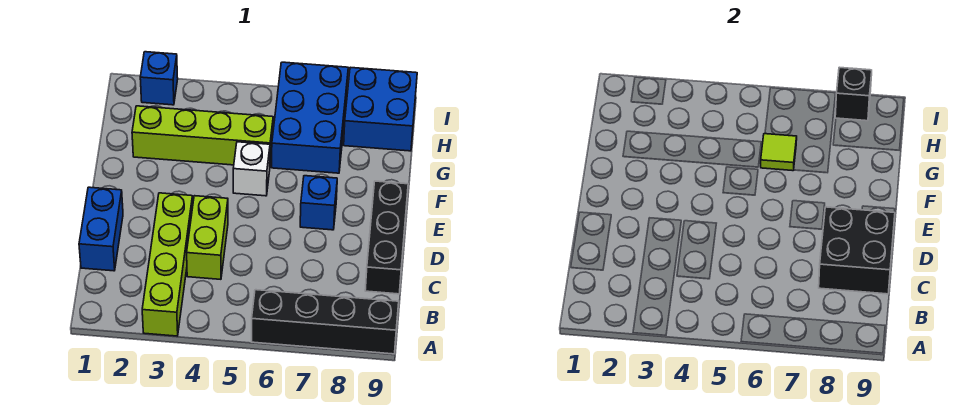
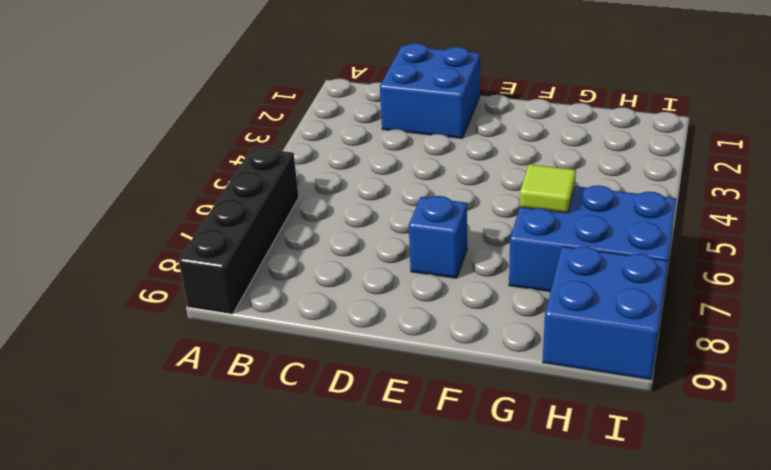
blue brick C1:D2 level 1 -> blue brick C1:D1 level 1
none -> lime brick A3:D3 level 1
none -> lime brick C4:D4 level 1
none -> black brick C9:E9 level 1

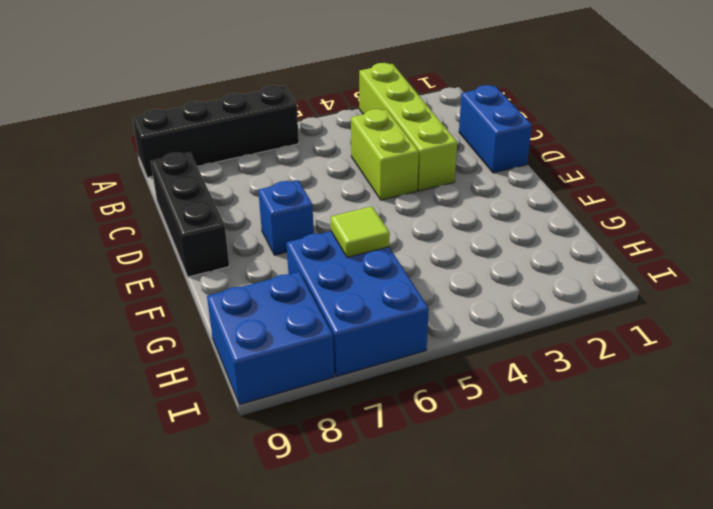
none -> white brick F5 level 1
none -> lime brick G2:G5 level 1
none -> blue brick I2 level 1

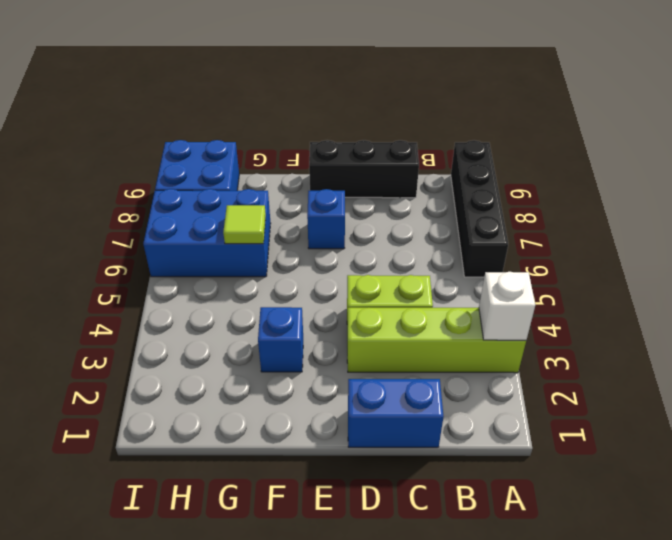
white brick A3 level 2 -> white brick F5 level 1
blue brick F3 level 1 -> blue brick I2 level 1
none -> lime brick G2:G5 level 1
none -> black brick C8:D9 level 2
none -> black brick I8 level 2

